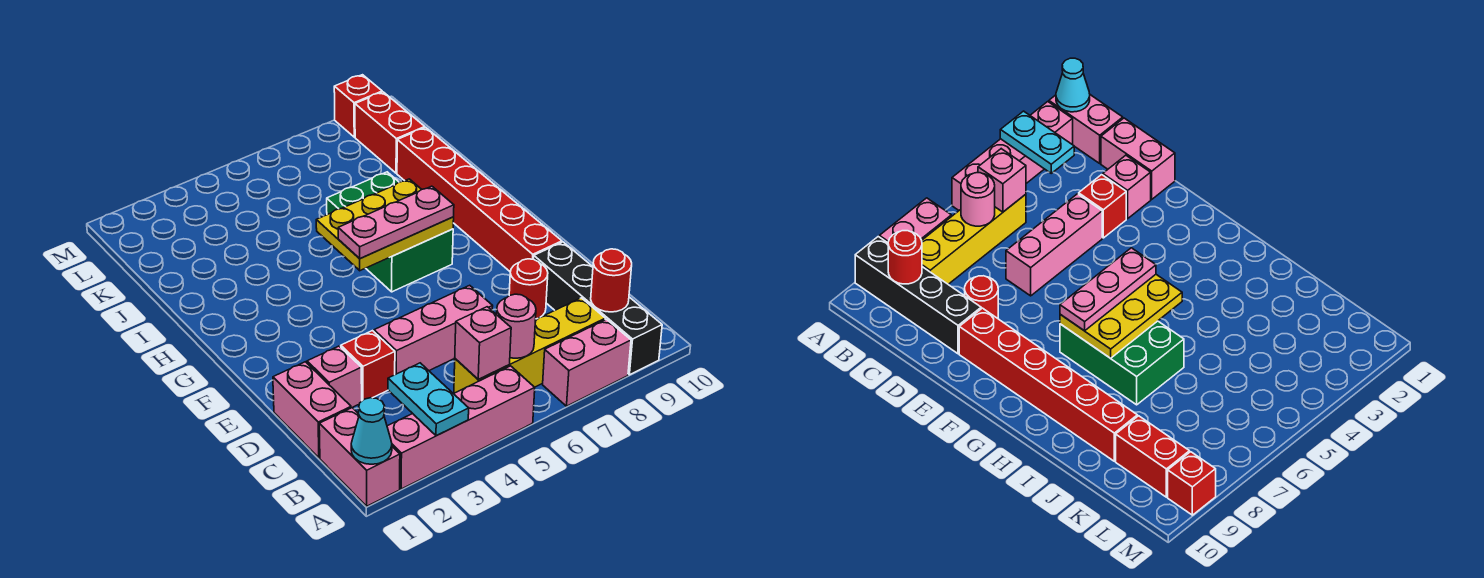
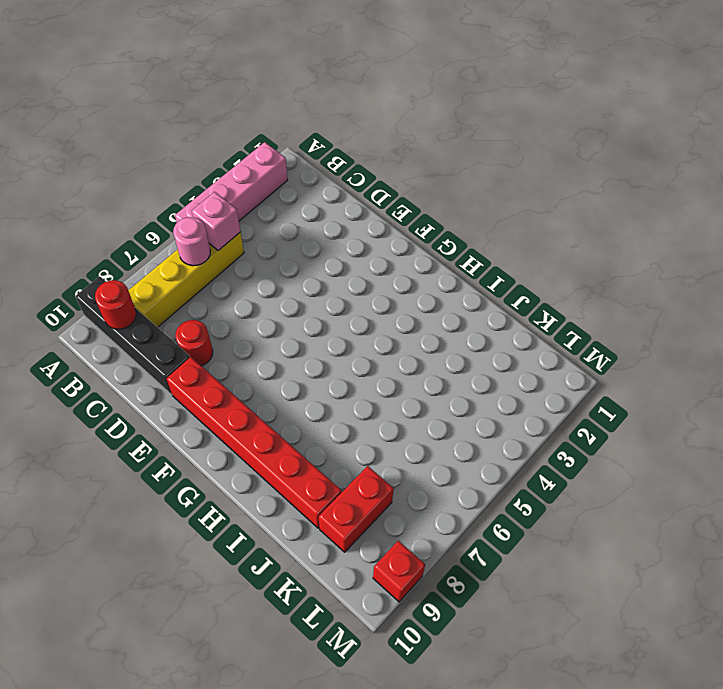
red brick K8:K9 level 1 -> red brick K9:L9 level 1
none -> pink brick A1:B1 level 1
none -> pink brick A7:A8 level 1
none -> pink brick C1:D1 level 1

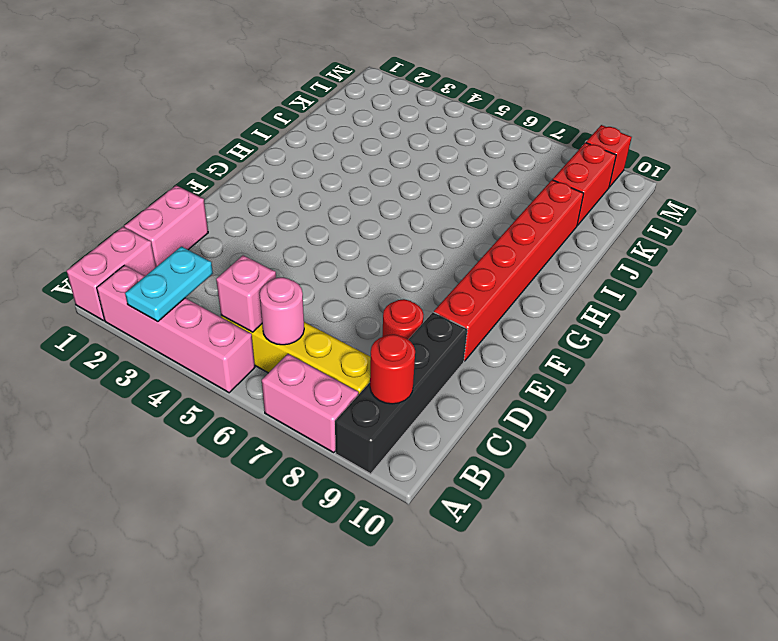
none -> pink brick D2 level 1
none -> red brick D3 level 1
none -> pink brick D4:D6 level 1

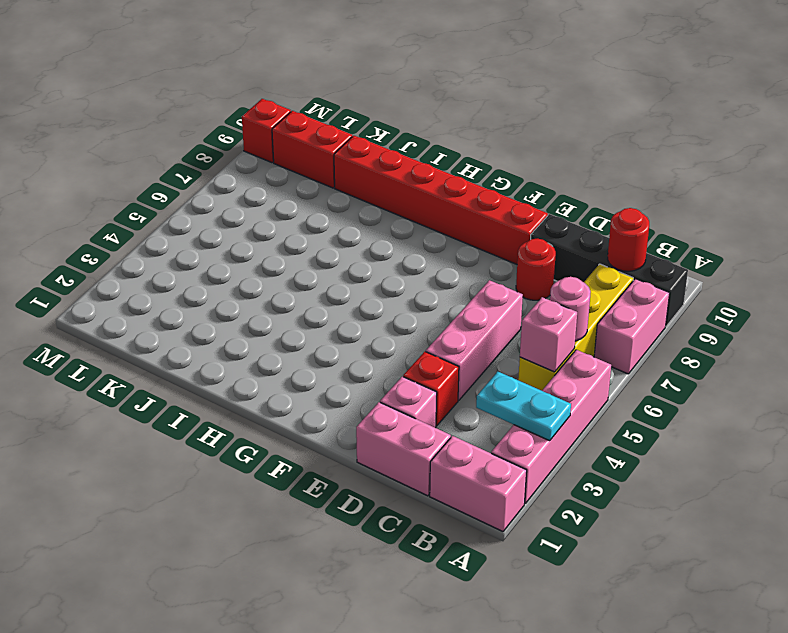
none -> green brick G6:I7 level 1
none -> cyan cone A1 level 2
none -> yellow plate G5:H7 level 2

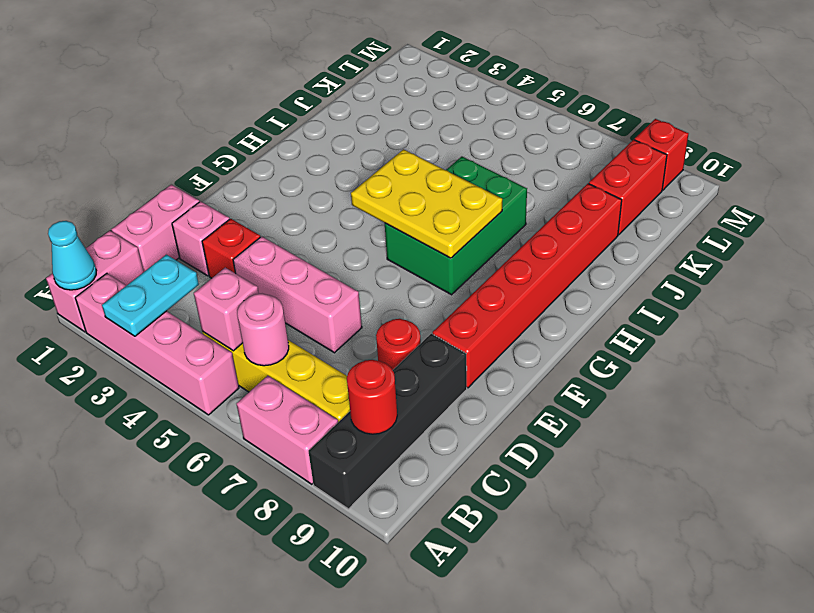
none -> pink plate G5:G7 level 3

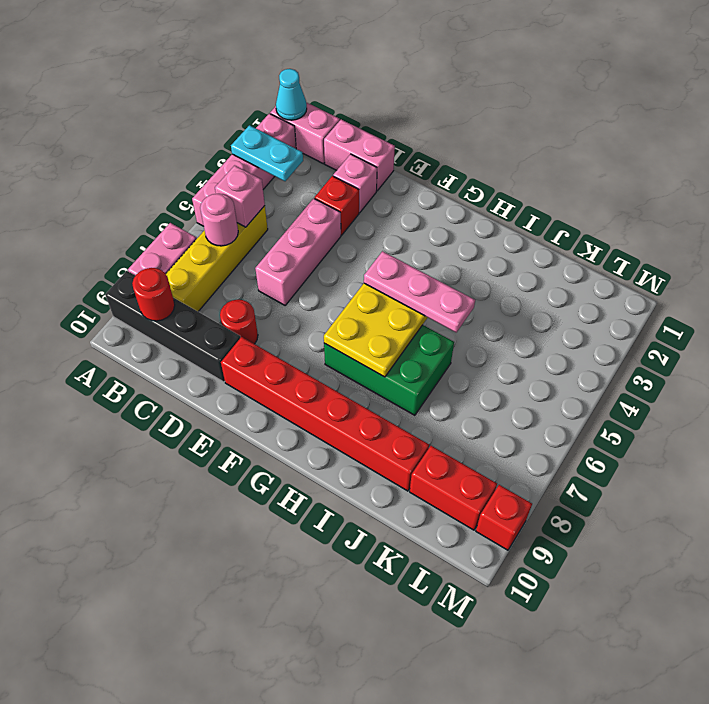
pink plate G5:I5 level 3 -> pink plate G5:G7 level 3

